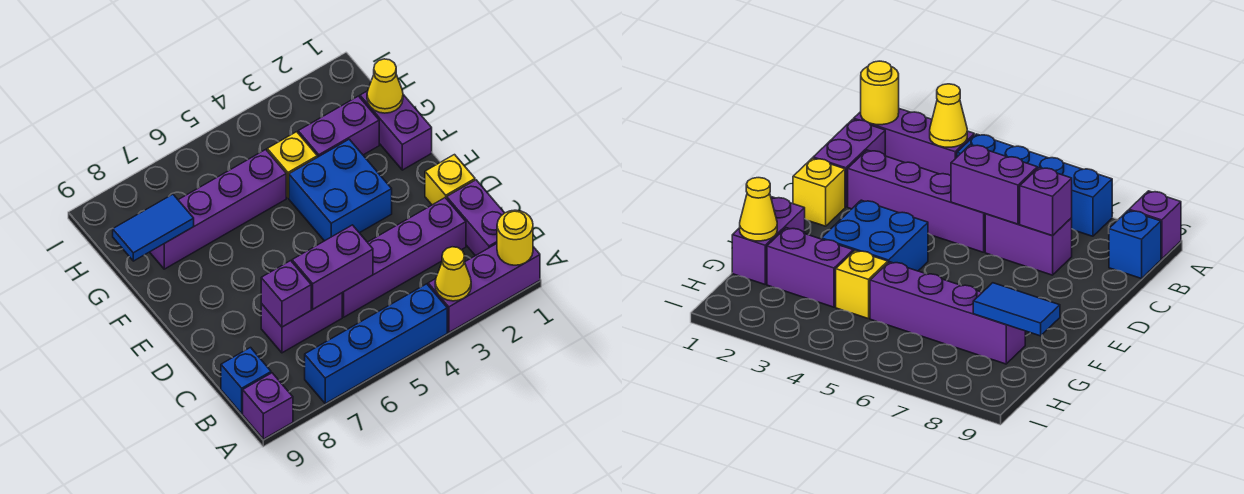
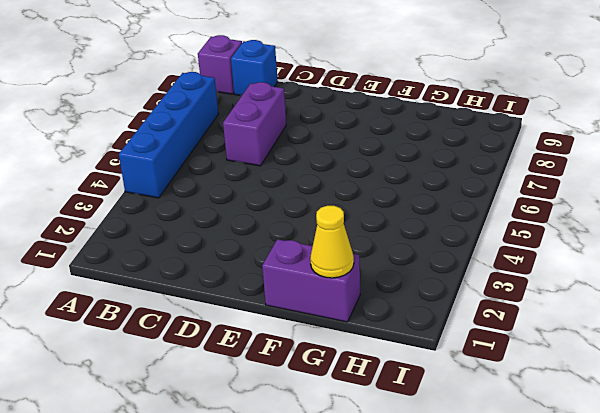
none -> purple brick A1:A3 level 1
none -> purple brick B1:C1 level 1
none -> purple brick C2:C5 level 1

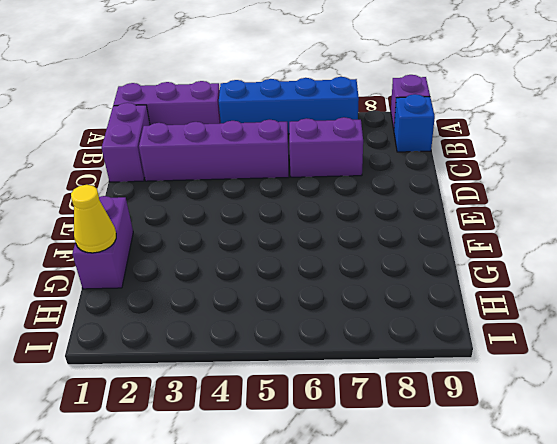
none -> yellow brick D1 level 1
none -> blue brick E3:F4 level 1
none -> purple brick G2:G3 level 1

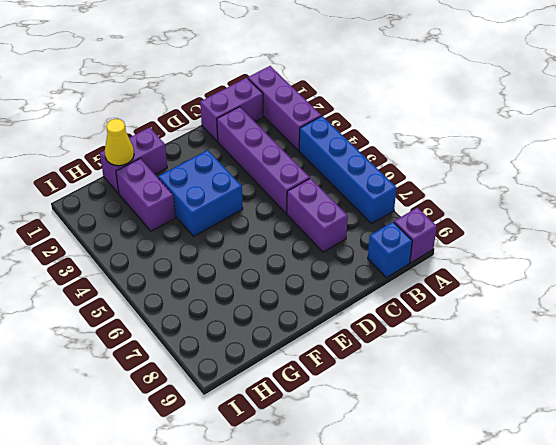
none -> yellow brick D1 level 1
none -> yellow brick G4 level 1
none -> purple brick G5:G8 level 1

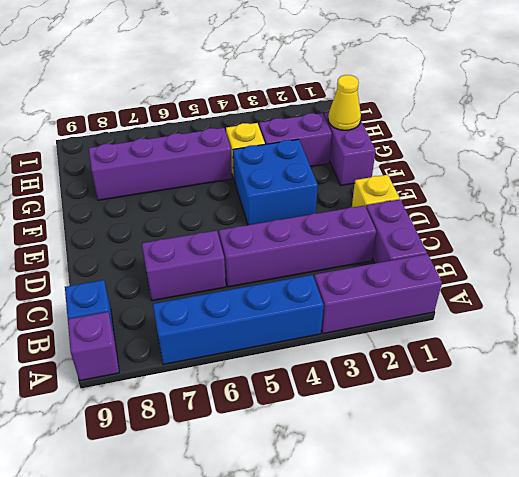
none -> yellow round brick A1 level 2
none -> yellow cone A3 level 2
none -> purple brick C5:C6 level 2

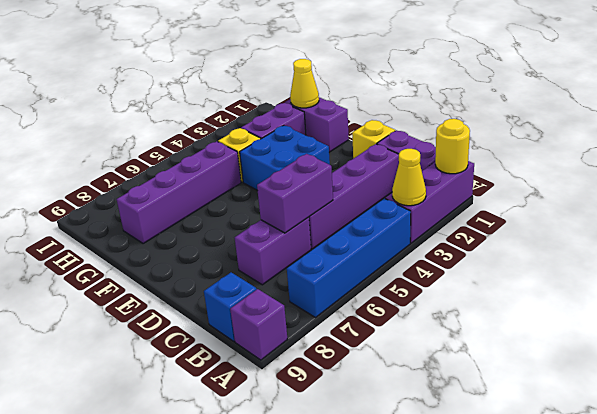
none -> purple brick C7 level 2
none -> blue tile G8:G9 level 2

